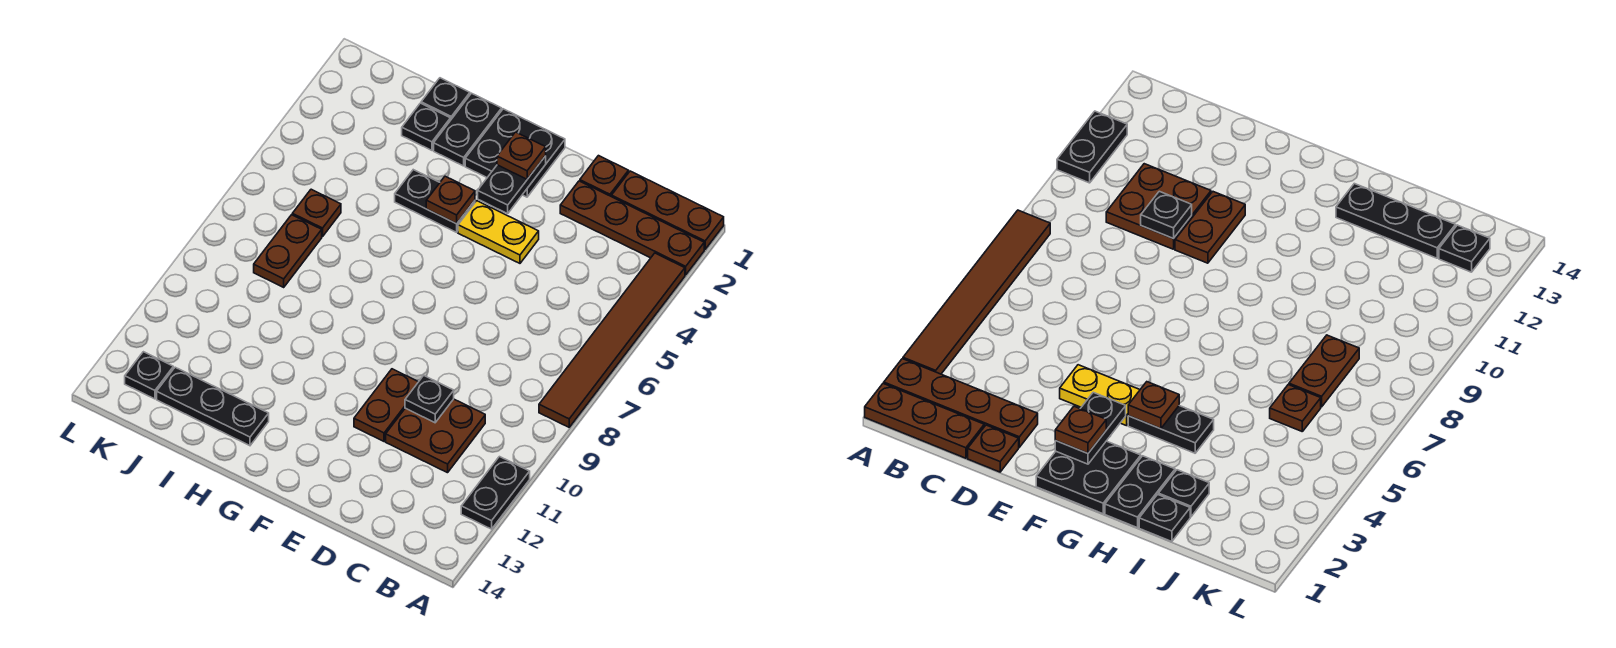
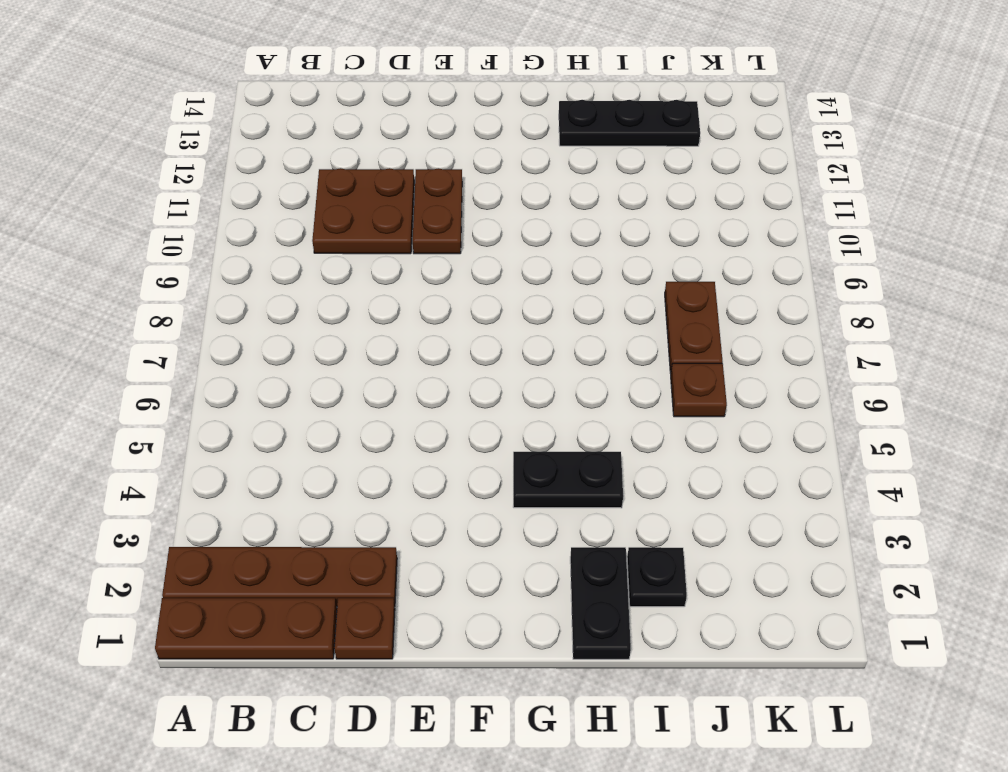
none -> brown tile A3:A8 level 1
none -> black plate A11:A12 level 1
none -> yellow plate E4:F4 level 1

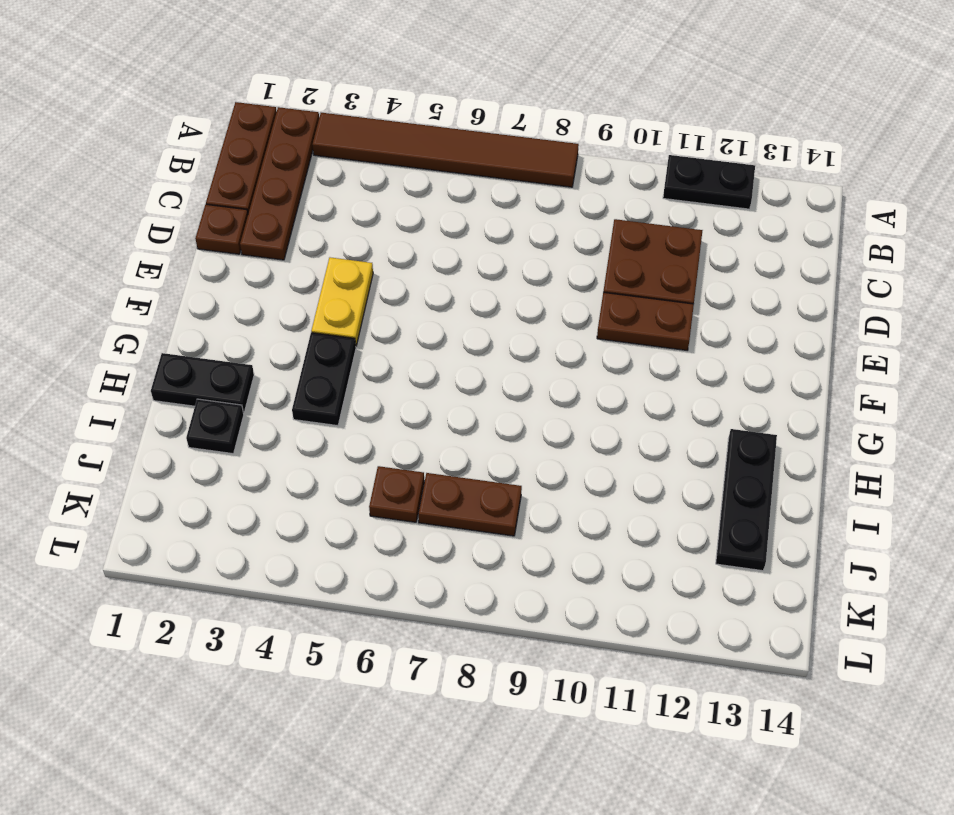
none -> black plate F1:G2 level 1
none -> black plate I1 level 1
none -> black plate K13 level 1

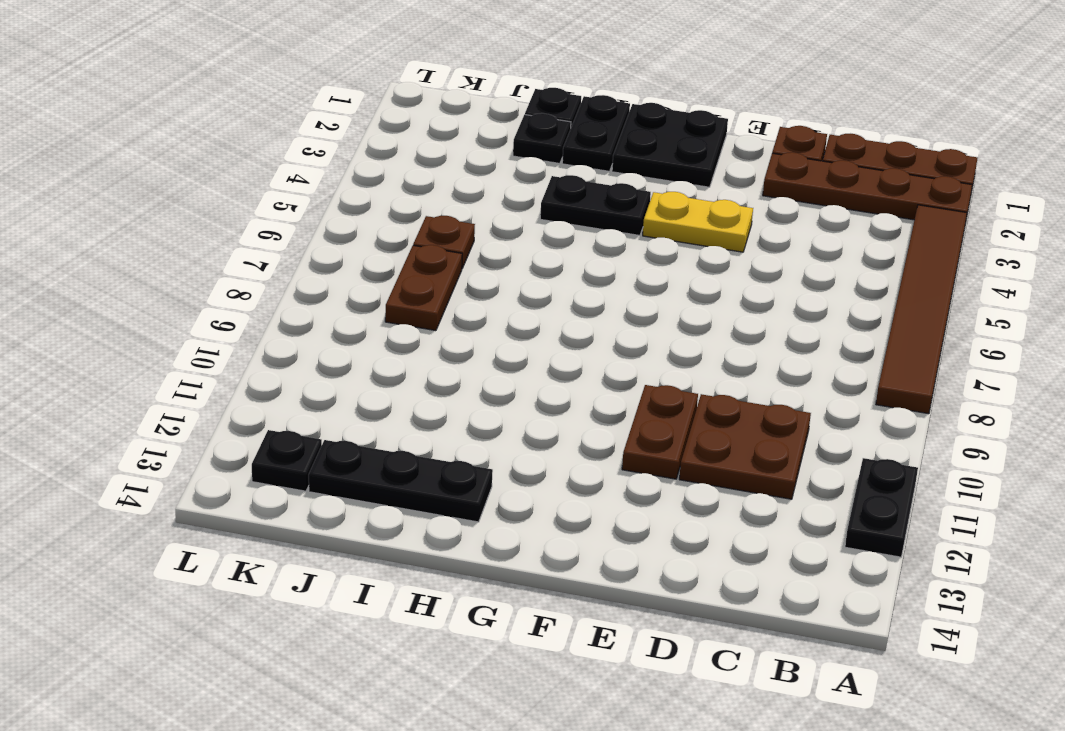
none -> black plate D10 level 2
none -> black plate F2:F3 level 2
none -> brown plate G4 level 2

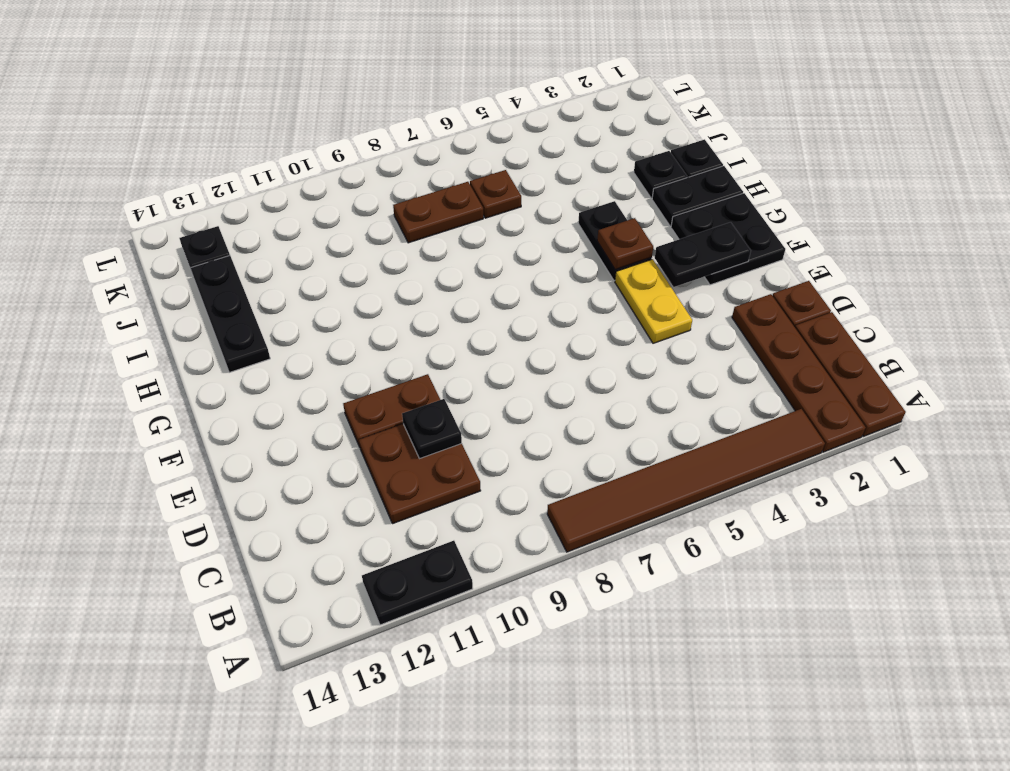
none -> brown plate F2 level 3

